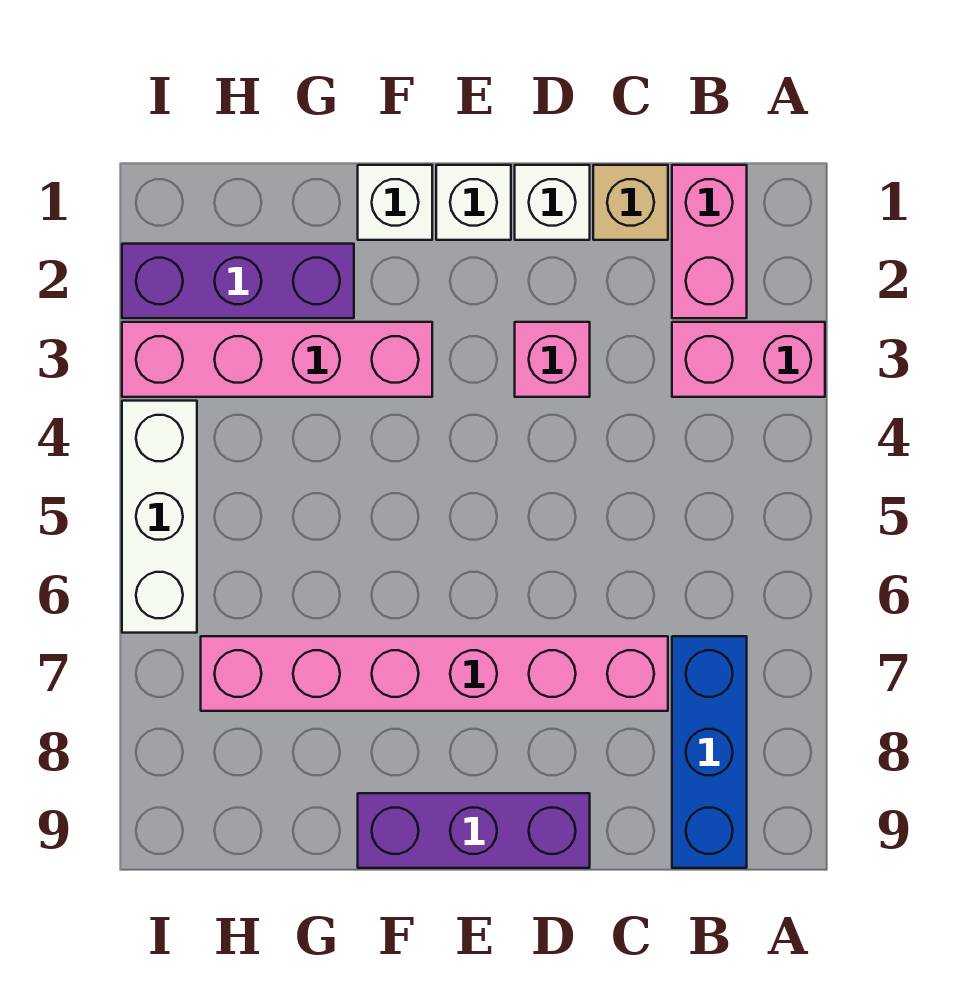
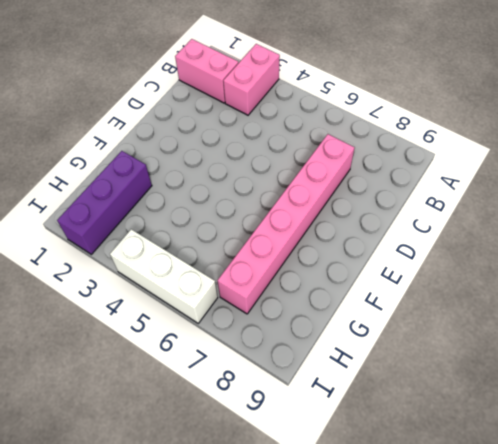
none -> blue brick B7:B9 level 1
none -> tan brick C1 level 1
none -> white brick D1 level 1

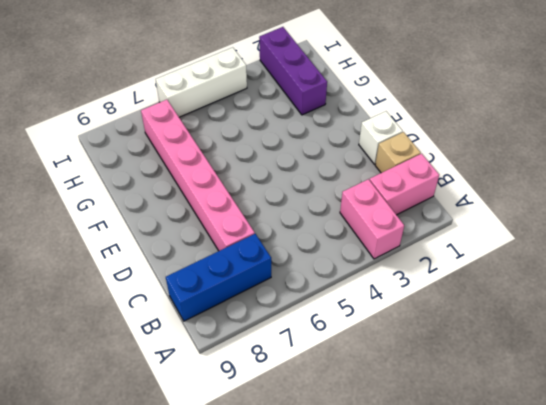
none -> pink brick D3 level 1
none -> purple brick D9:F9 level 1
none -> white brick E1 level 1

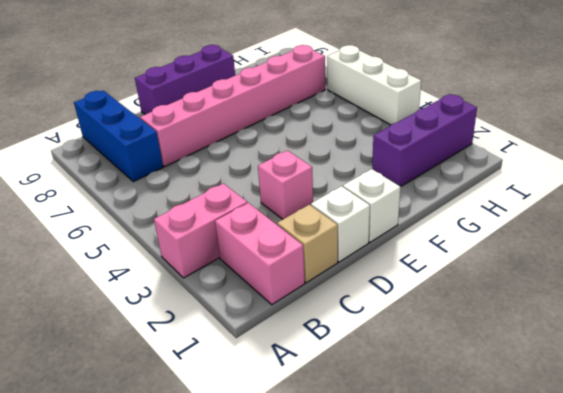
none -> white brick F1 level 1
none -> pink brick F3:I3 level 1

